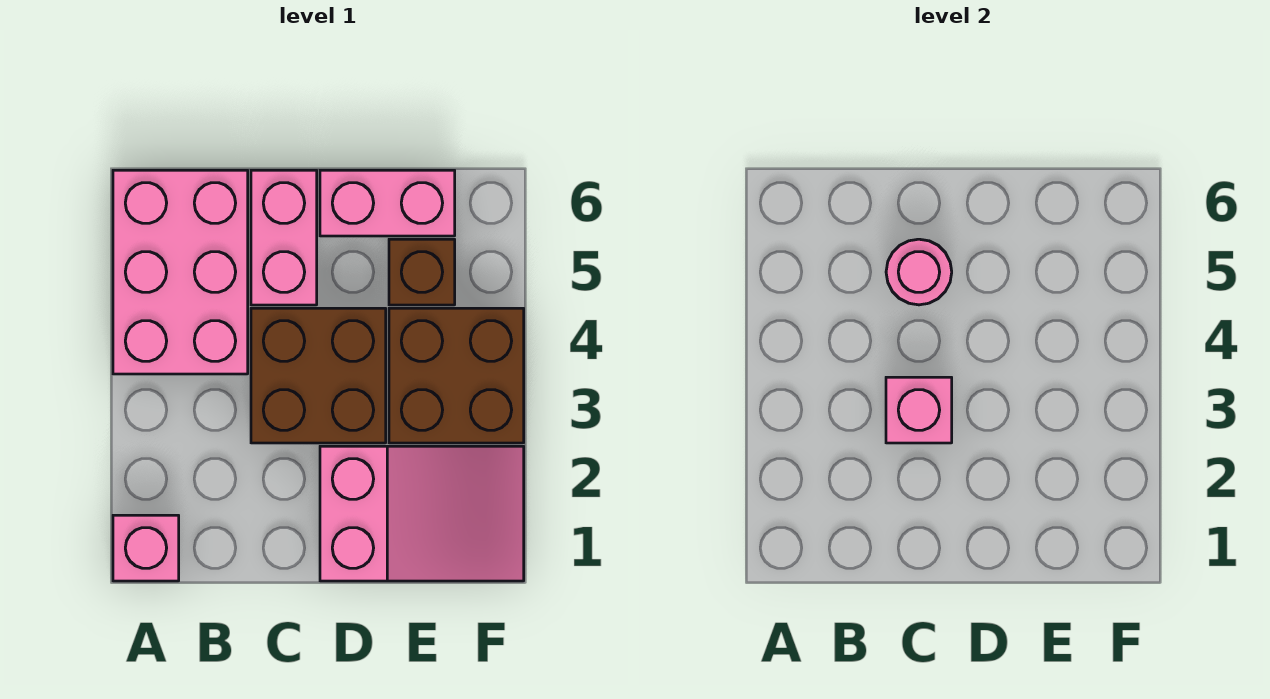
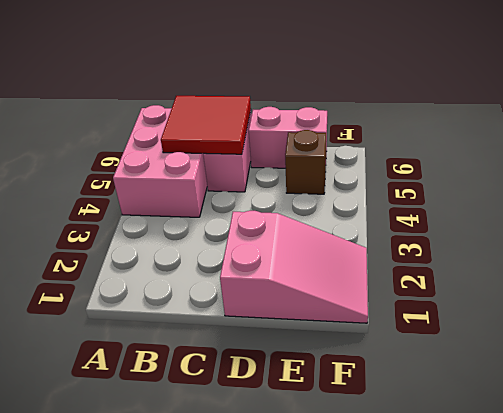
red tile B5:C6 level 2 -> pink round brick C5 level 2
none -> pink brick A1 level 1
none -> brown brick C3:D4 level 1

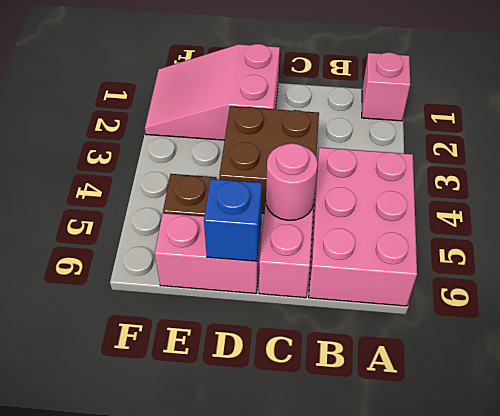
blue brick D6 level 2 -> none
none -> brown brick E3:F4 level 1
none -> pink brick C3 level 2

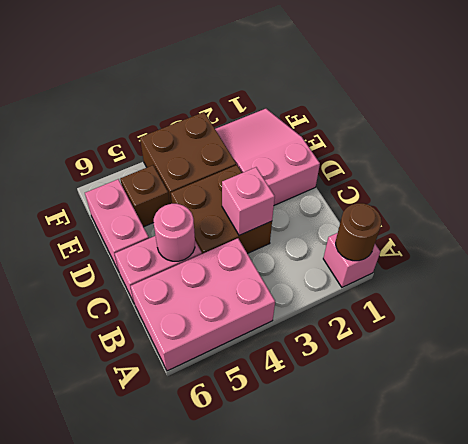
brown round brick A1 level 2 -> none

